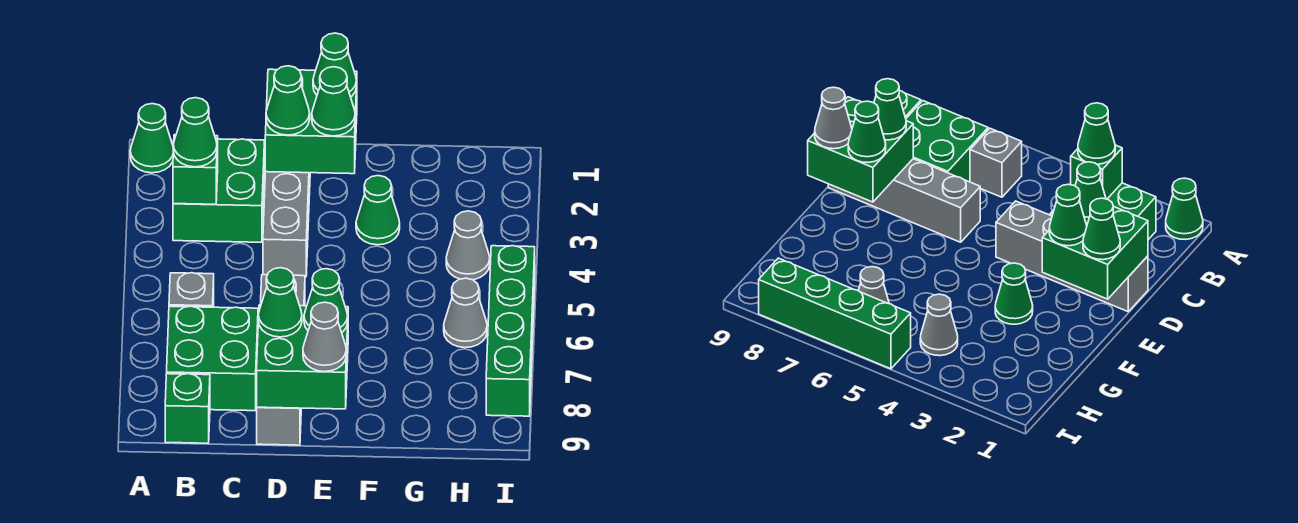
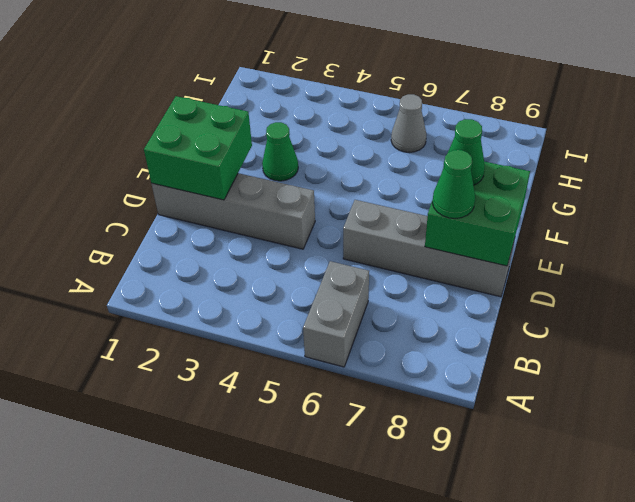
grey brick A6:B6 level 1 -> grey brick B6 level 1
none -> green cone A1 level 1
none -> green brick B2:C3 level 1
none -> green brick B7:C8 level 1

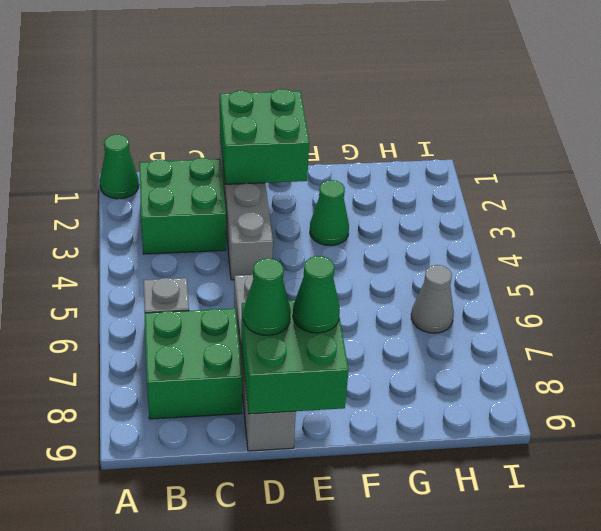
none -> green brick B9 level 1
none -> grey cone H4 level 1
none -> green brick I5:I8 level 1

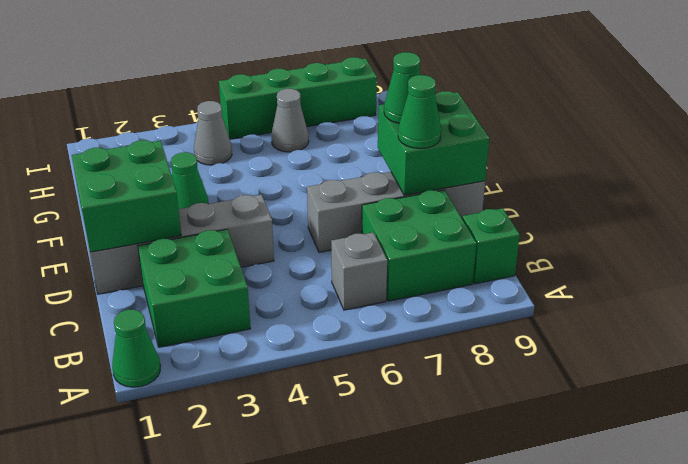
none -> green brick B3 level 2
none -> green cone B3 level 3
none -> green cone D2 level 3

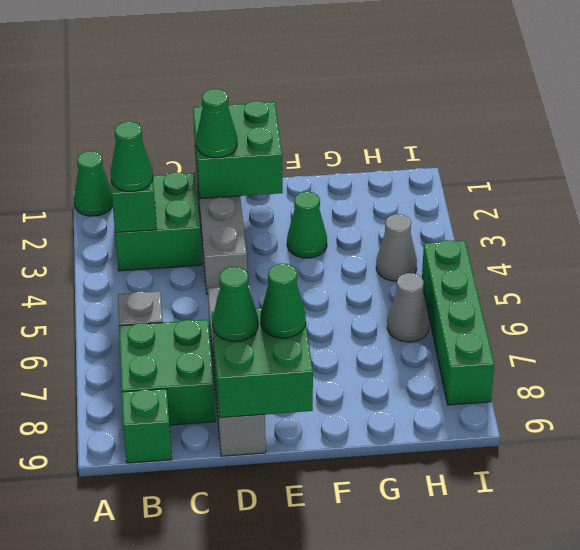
none -> green cone E1 level 3
none -> green cone E2 level 3
none -> grey cone E9 level 3

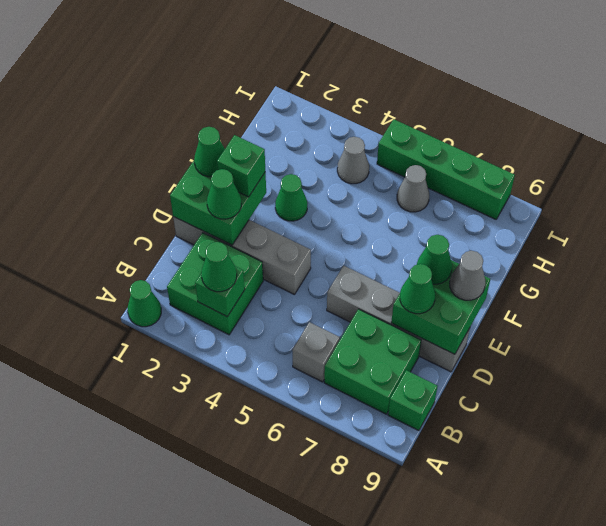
green brick E2 level 3 -> green cone E2 level 3

